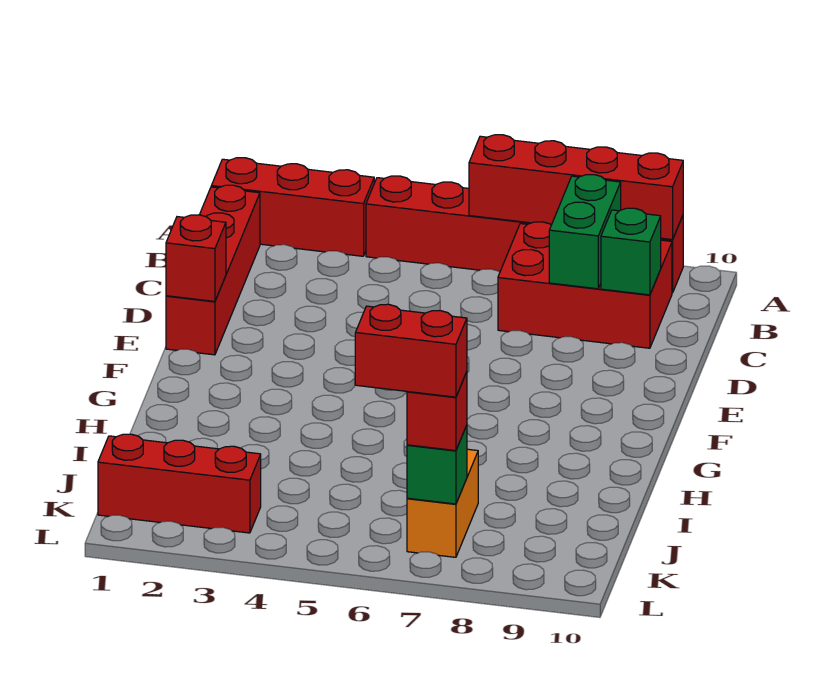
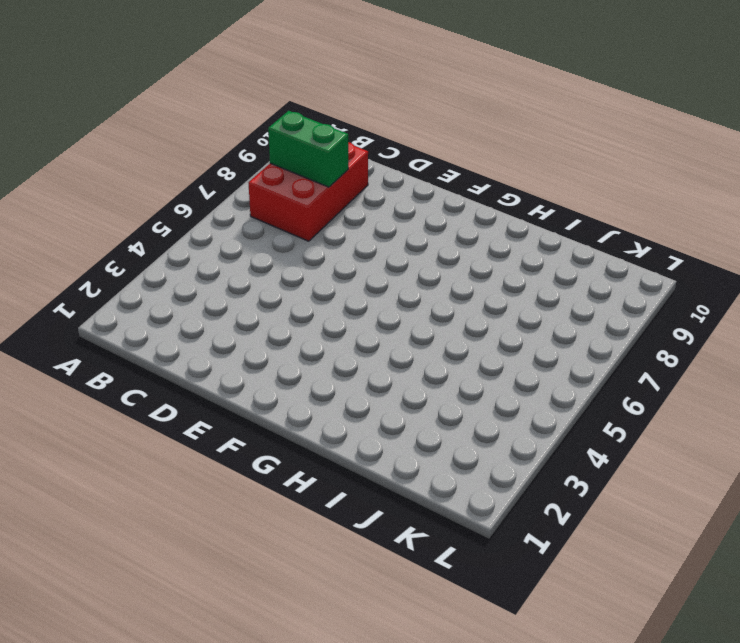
none -> red brick A1:A3 level 1
none -> red brick A4:A9 level 1
none -> red brick B1:E1 level 1

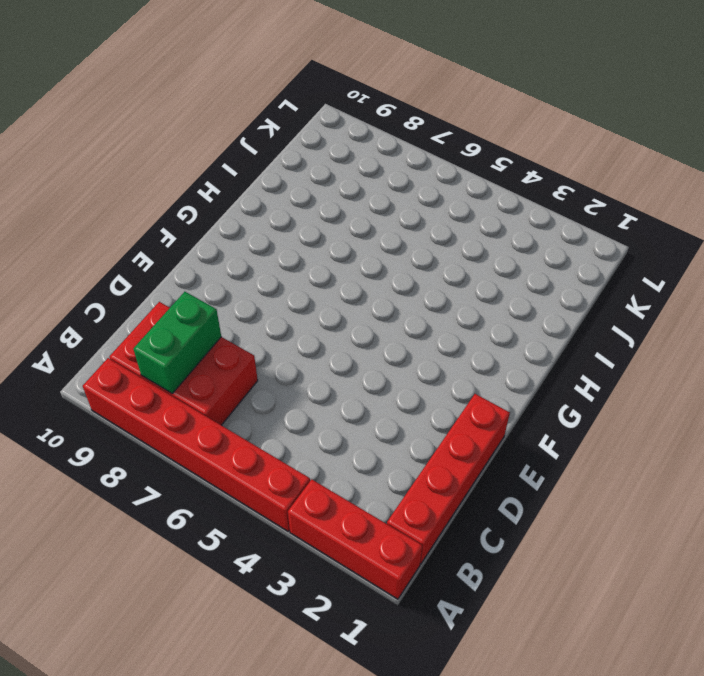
none -> orange brick J7:K7 level 1
none -> red brick K1:K3 level 1
none -> red brick A6:A9 level 2

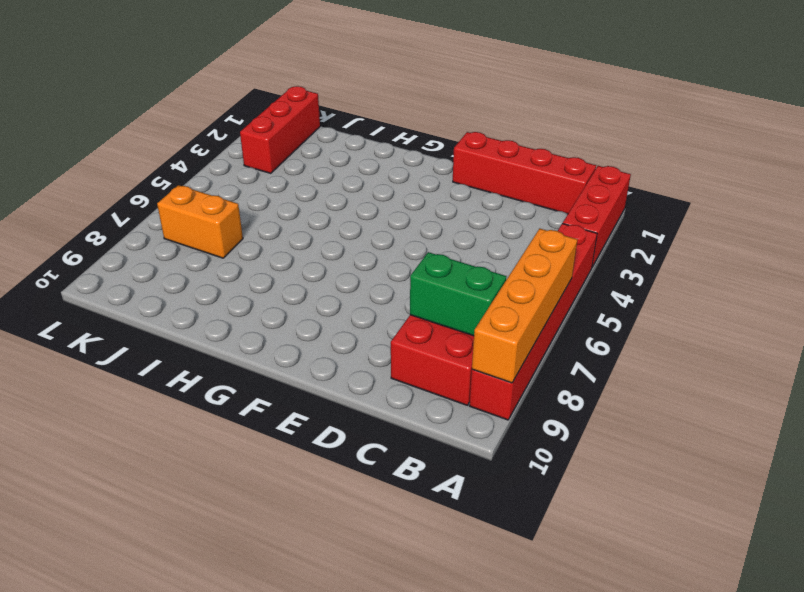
orange brick A6:A9 level 2 -> red brick A6:A9 level 2
none -> green brick C9 level 2
none -> red brick E1 level 2
none -> green brick K7 level 2

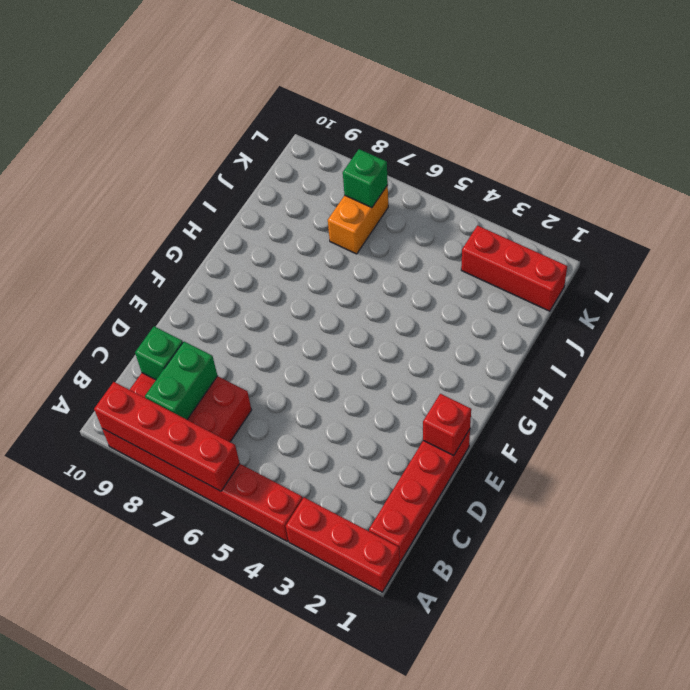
none -> red brick K7 level 3
none -> red brick K6:K7 level 4

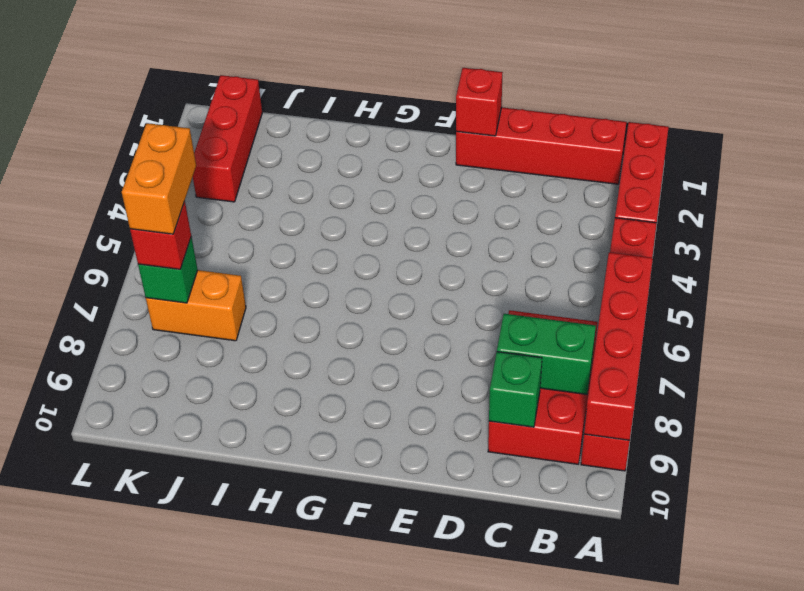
orange brick K6:K7 level 4 -> red brick K6:K7 level 4

